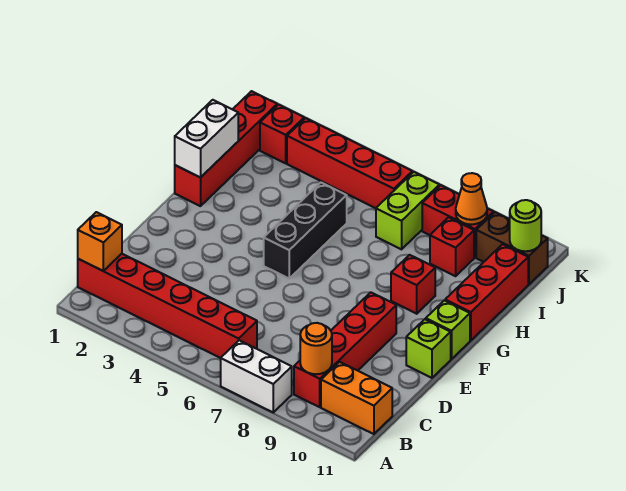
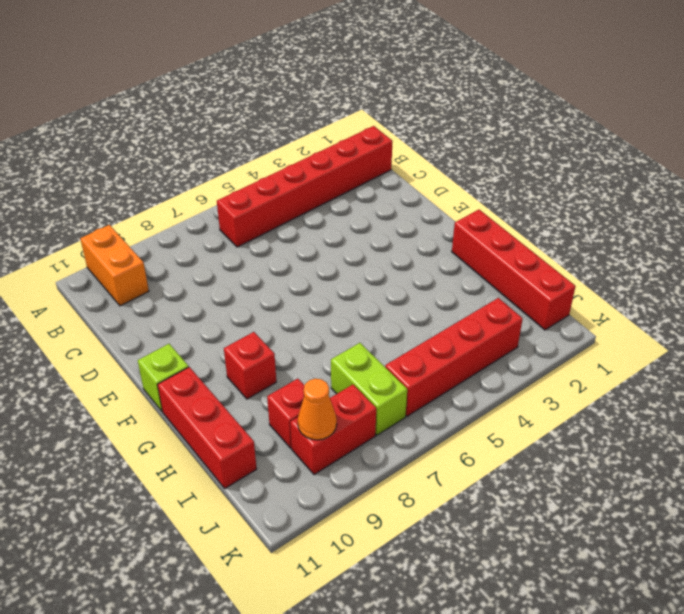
orange brick A10:B10 level 1 -> orange brick B10:B11 level 1
none -> white brick A7:A8 level 1
none -> red brick B9:E9 level 1
none -> lime brick E11 level 1

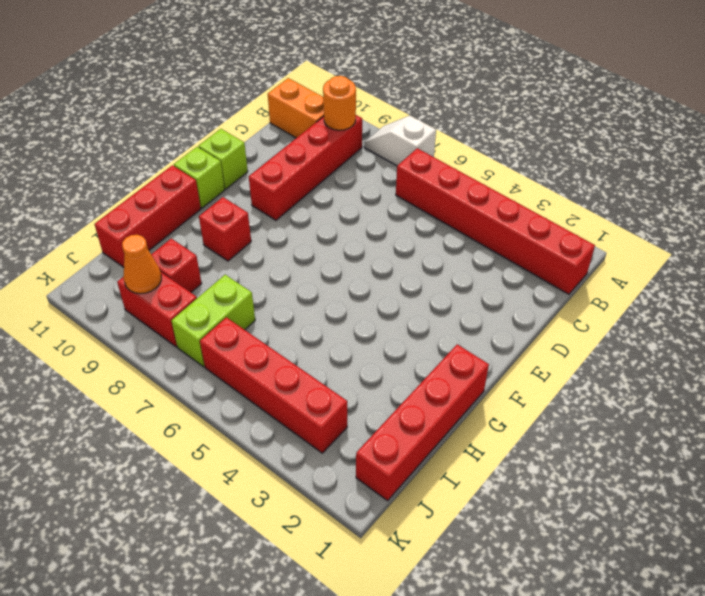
white slope A7:A8 level 1 top 7 -> white brick A7:A8 level 1
none -> black brick F5:H5 level 1
none -> red brick J2 level 1
none -> brown brick J10:J11 level 1

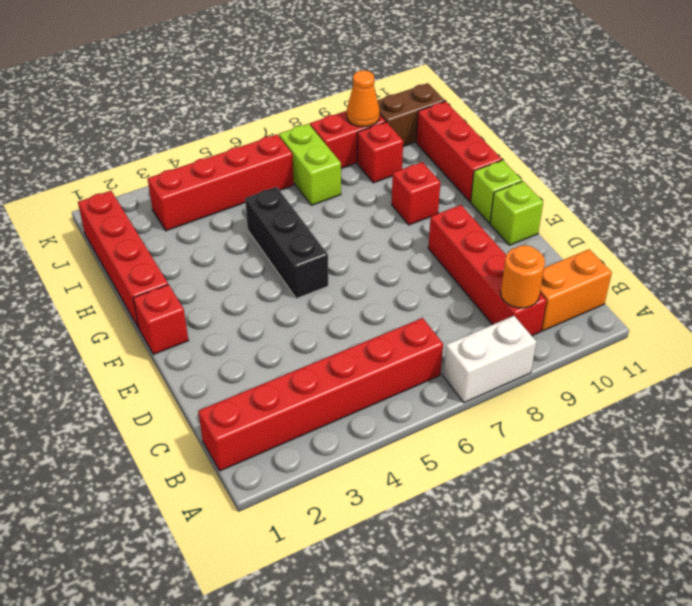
red brick F1 level 1 -> red brick J2 level 1
none -> orange brick B1 level 2
none -> white brick G1:H1 level 2
none -> lime round brick J11 level 2

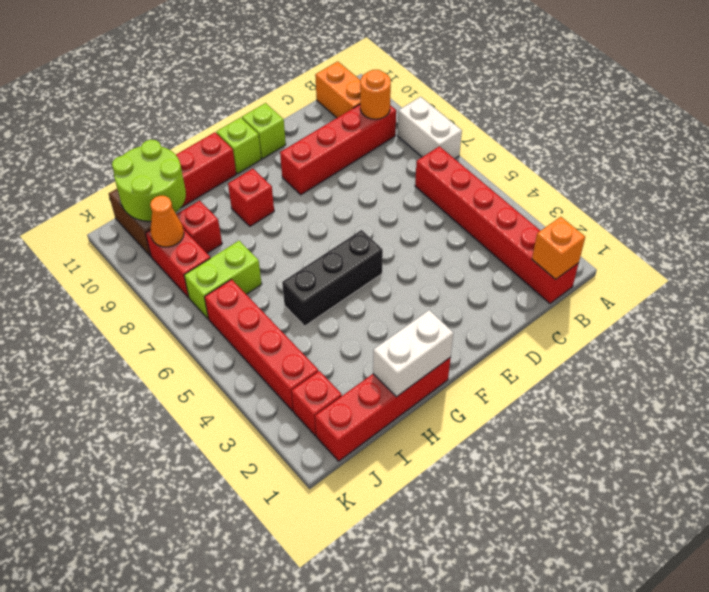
lime round brick I10:J11 level 2 -> lime round brick J11 level 2

